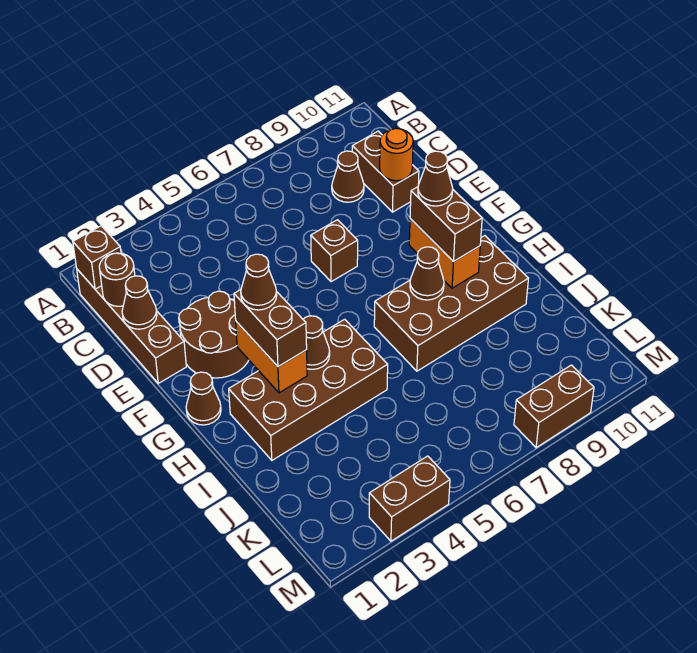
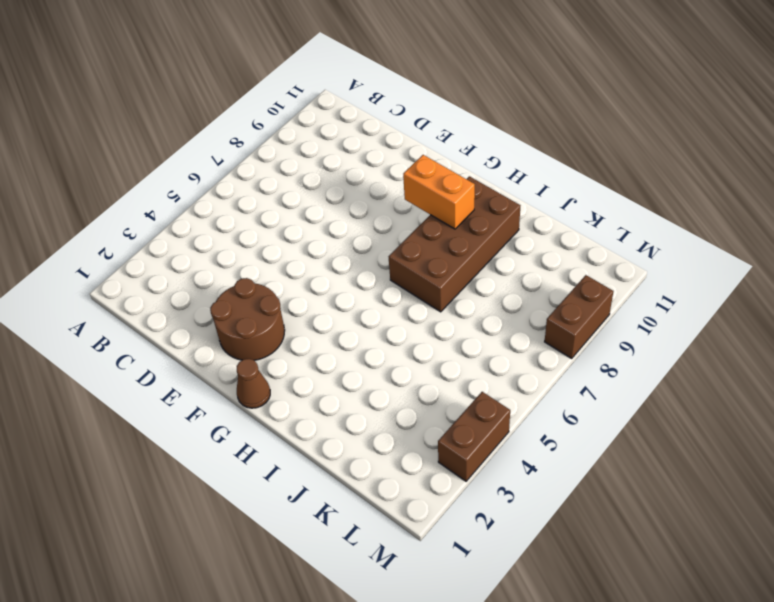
none -> brown brick B1:E1 level 1
none -> brown cone C9 level 1
none -> brown brick C10:D10 level 1

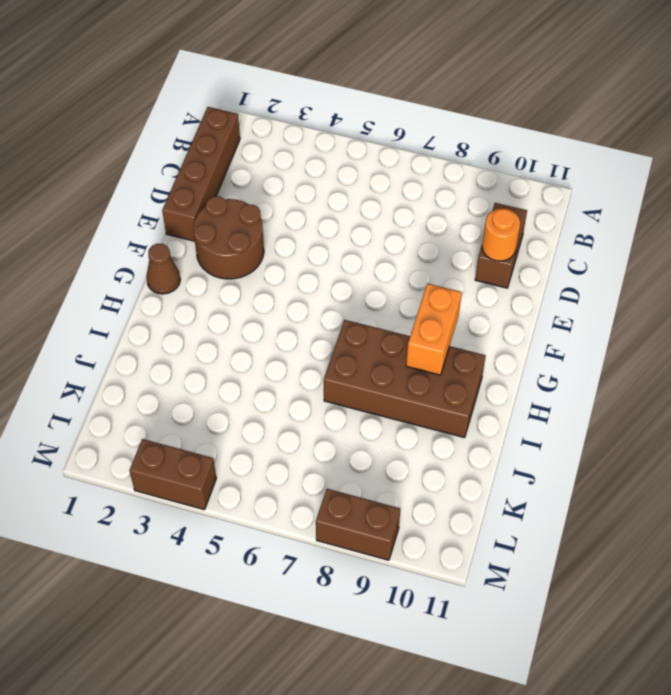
none -> brown cone C9 level 1
none -> brown brick E7 level 1
none -> brown brick H2:I5 level 1

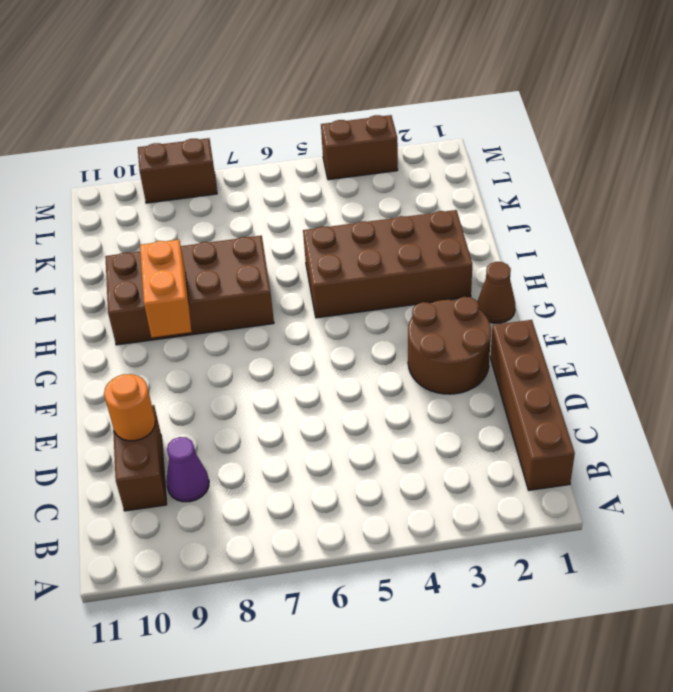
purple cone C9 level 1 -> brown cone C9 level 1
none -> brown brick E7 level 1
none -> brown brick B1 level 2
none -> brown round brick C1 level 2

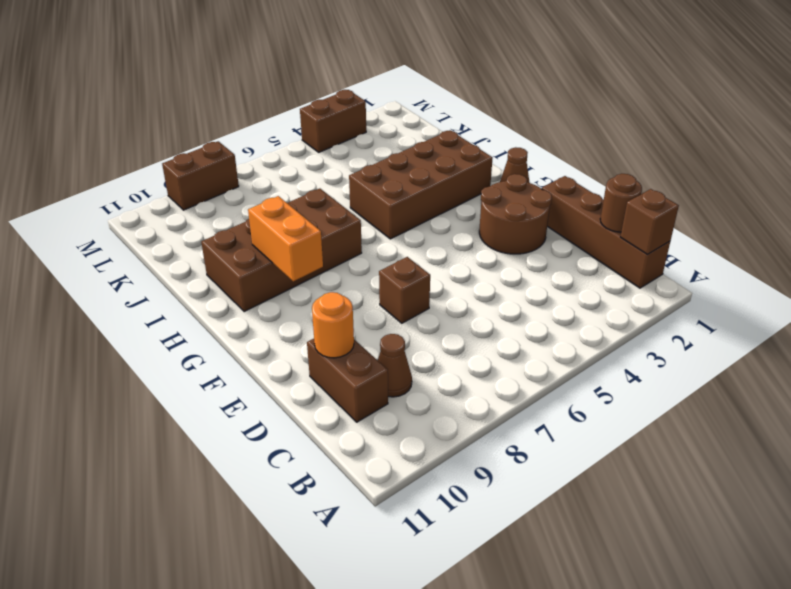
none -> brown cone D1 level 2
none -> orange brick G3:H3 level 2
none -> brown cone H4 level 2

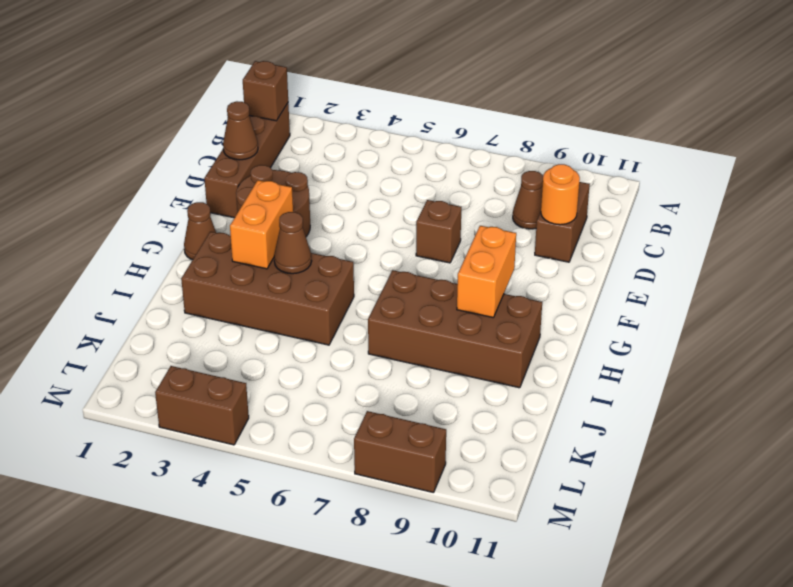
none -> brown round brick C1 level 2
none -> brown cone H8 level 2
none -> brown brick G3:H3 level 3

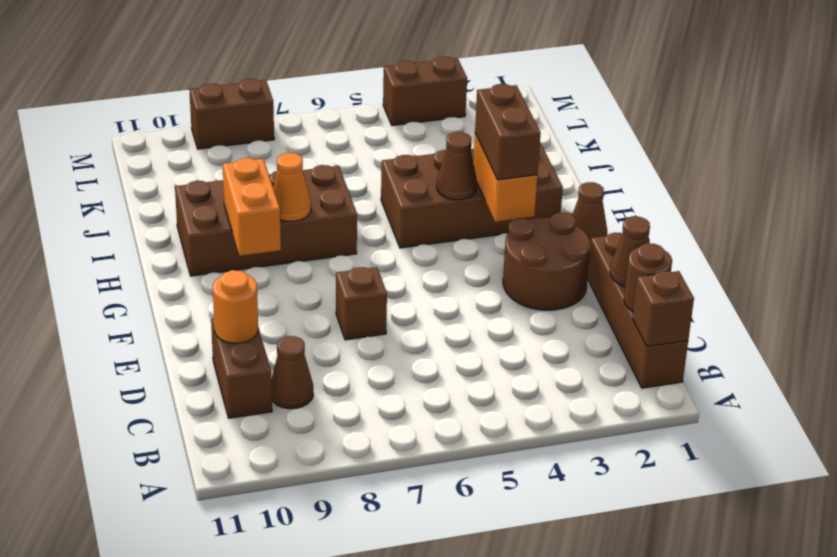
orange cone H8 level 2 -> brown cone H8 level 2
none -> brown brick G9:H9 level 3
none -> brown cone G3 level 4
none -> brown cone G9 level 4

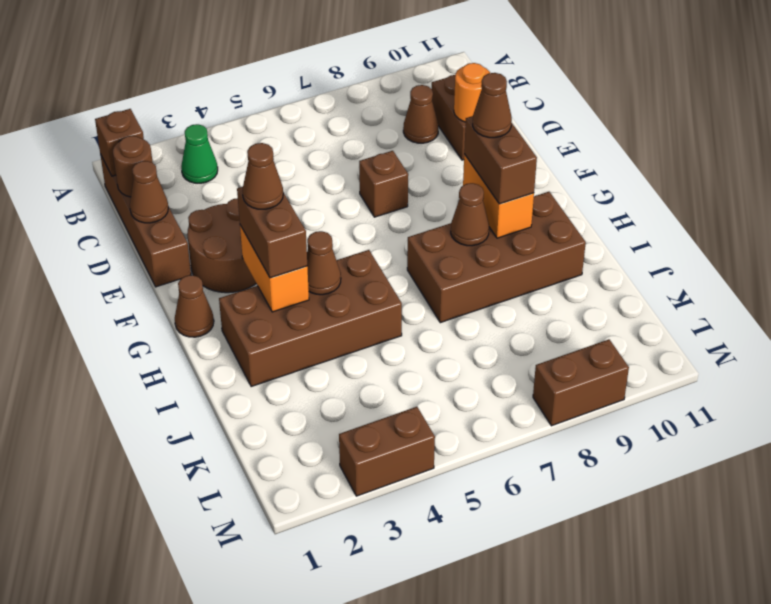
green cone B3 level 1 -> none

